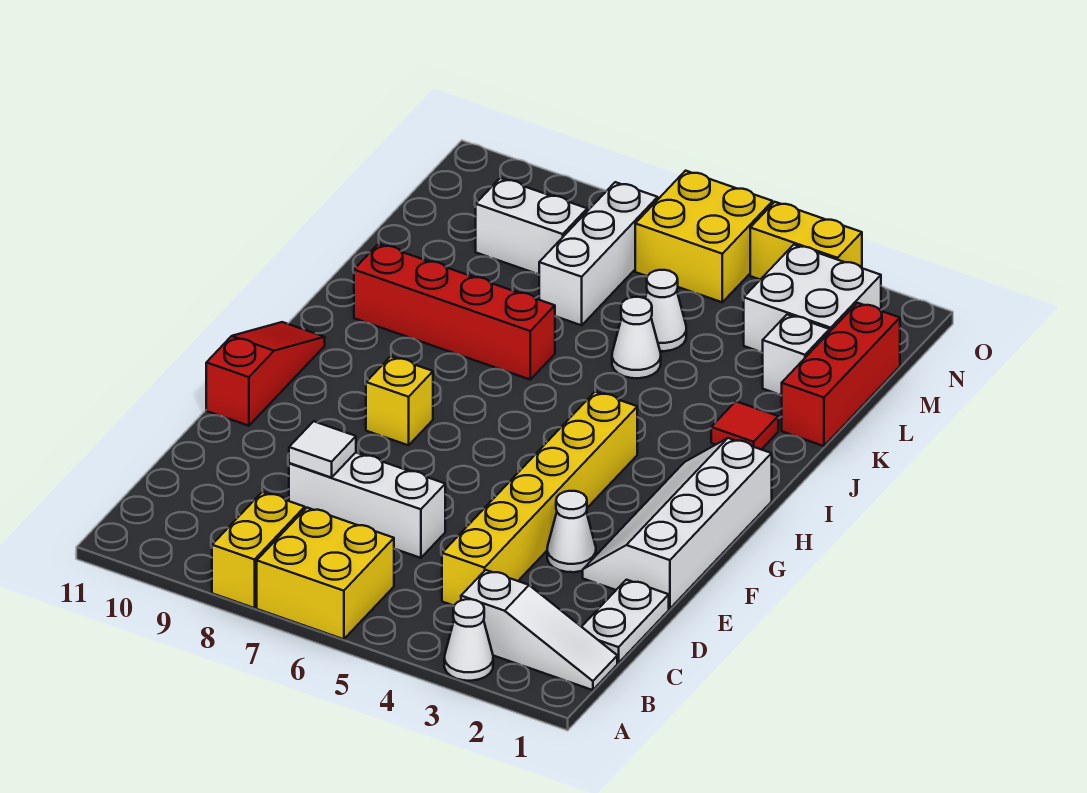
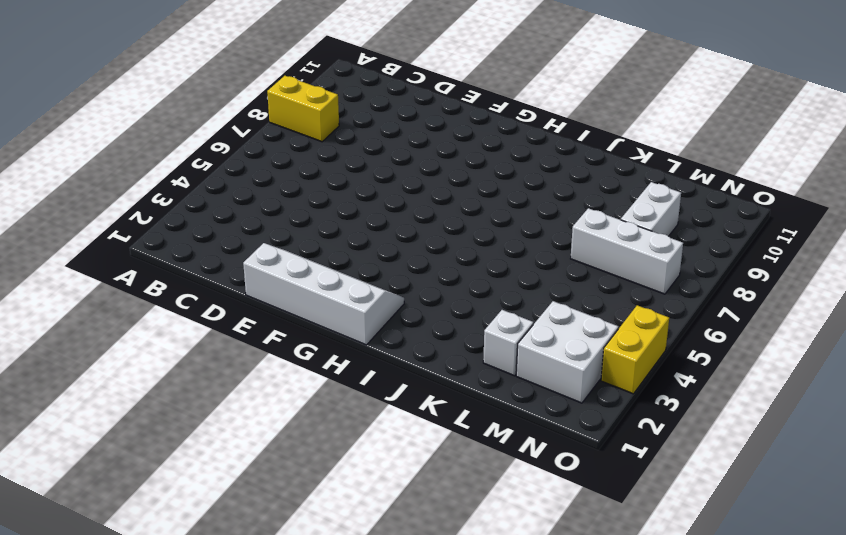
none -> white cone A3 level 1
none -> yellow brick A6:B7 level 1
none -> white slope B1:B3 level 1 top 3

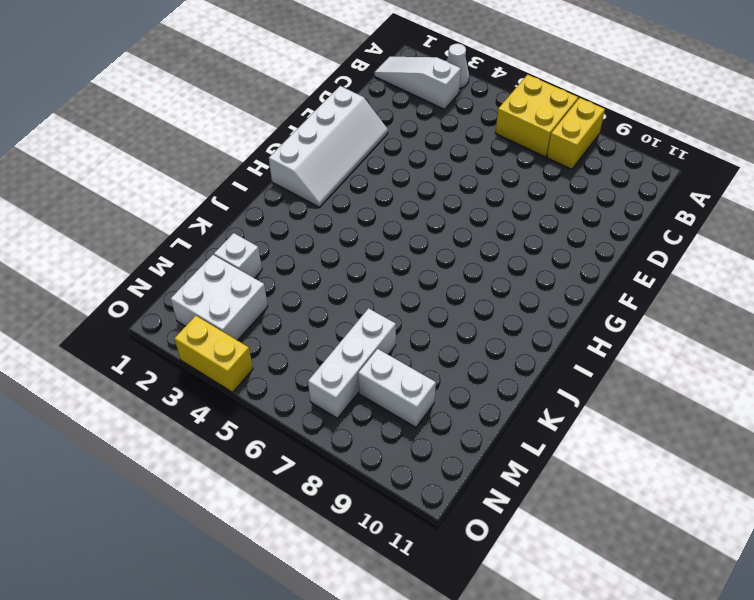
none -> white plate C1:D1 level 1
none -> yellow brick C4:H4 level 1
none -> white brick D6:D8 level 1

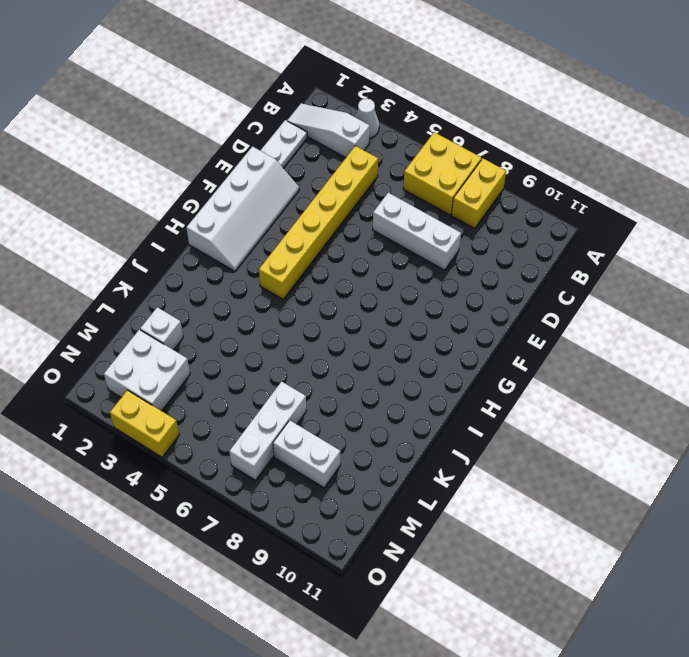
none -> white cone E3 level 1
none -> red slope F11:H11 level 1 top F
none -> yellow brick G8 level 1

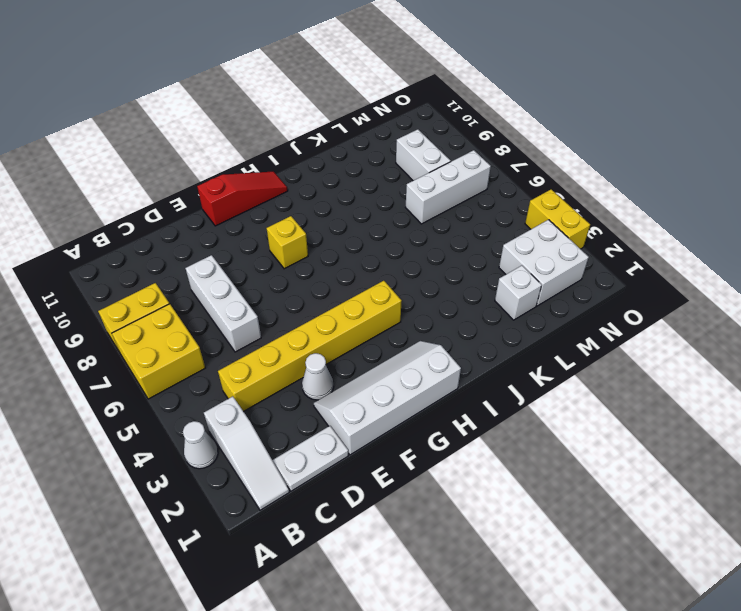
none -> red tile J2 level 1
none -> red brick J7:J10 level 1
none -> red brick K1:M1 level 1

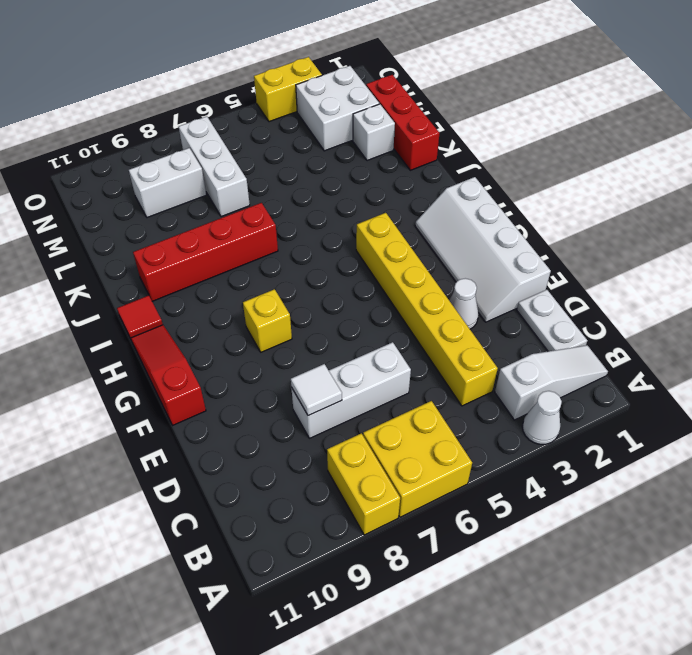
red tile I11 level 1 -> red tile J2 level 1
none -> white cone K5 level 1
none -> white cone L5 level 1
none -> yellow brick N5:O6 level 1

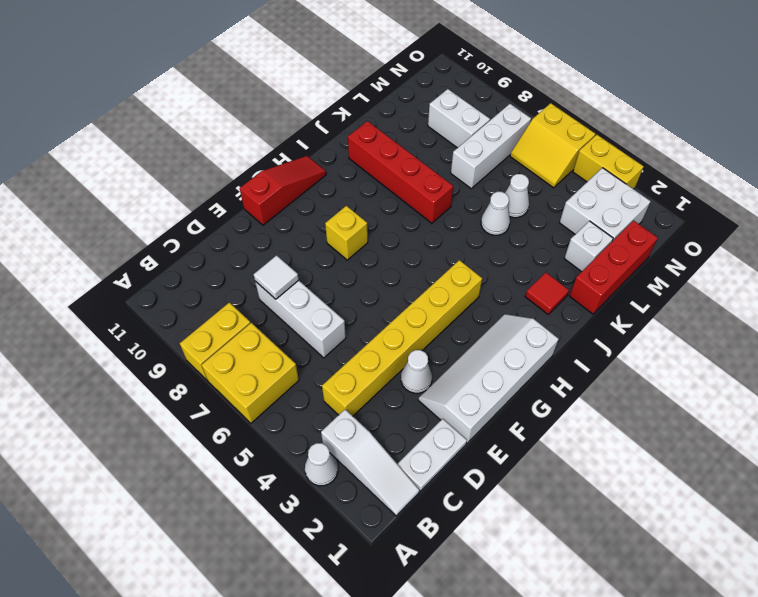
yellow slope N5:O6 level 1 top O -> yellow brick N5:O6 level 1

